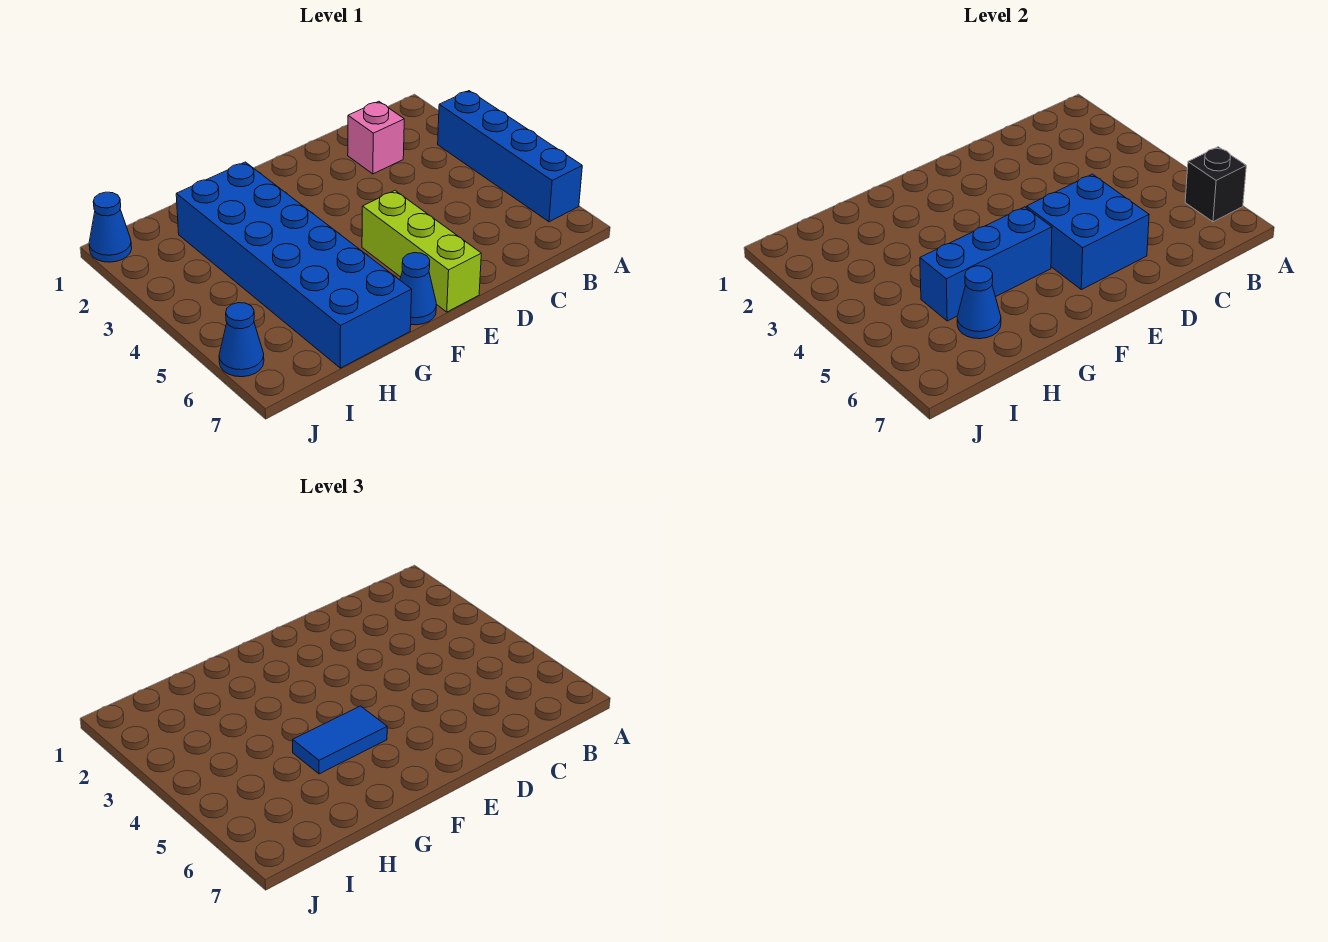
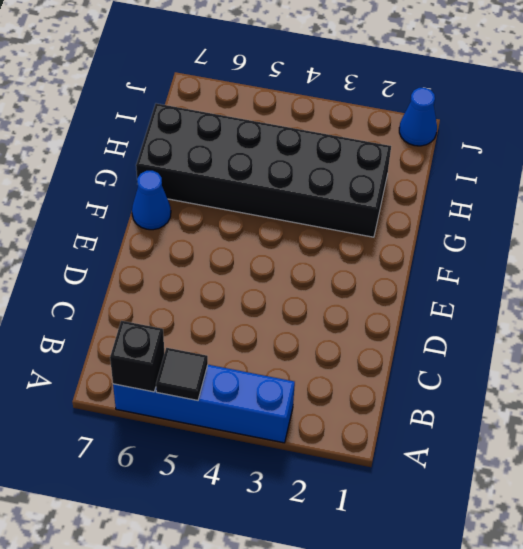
black tile A5 level 2 -> none
black brick G2:H7 level 1 -> blue brick G2:H7 level 1
none -> pink brick C2 level 1
none -> lime brick E5:E7 level 1
none -> blue cone J6 level 1

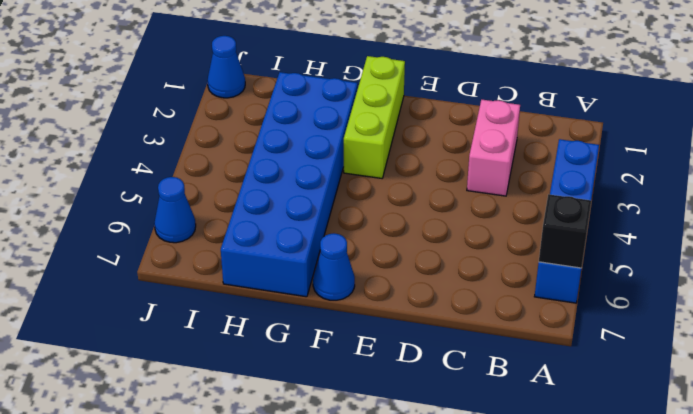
pink brick C2:C3 level 1 -> pink brick C2 level 1
lime brick F1:F3 level 1 -> lime brick E5:E7 level 1
none -> blue brick D5:E6 level 2
none -> blue brick F5:H5 level 2
none -> blue cone H6 level 2

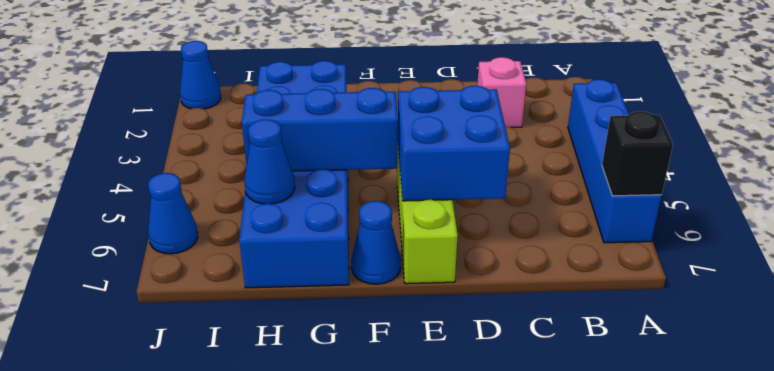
none -> blue tile F5:G5 level 3

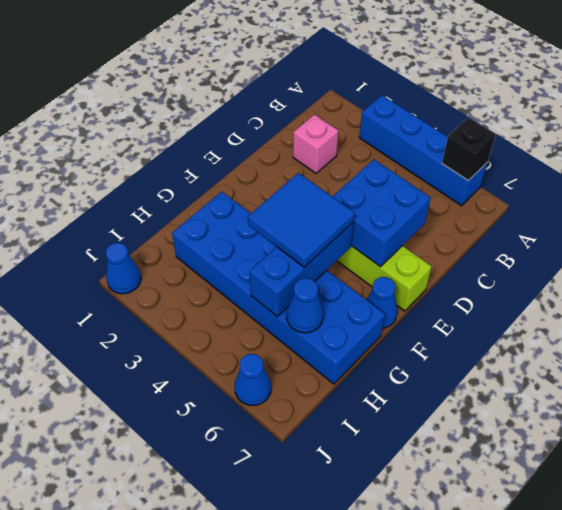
blue tile F4:G5 level 3 -> blue tile F5:G5 level 3

